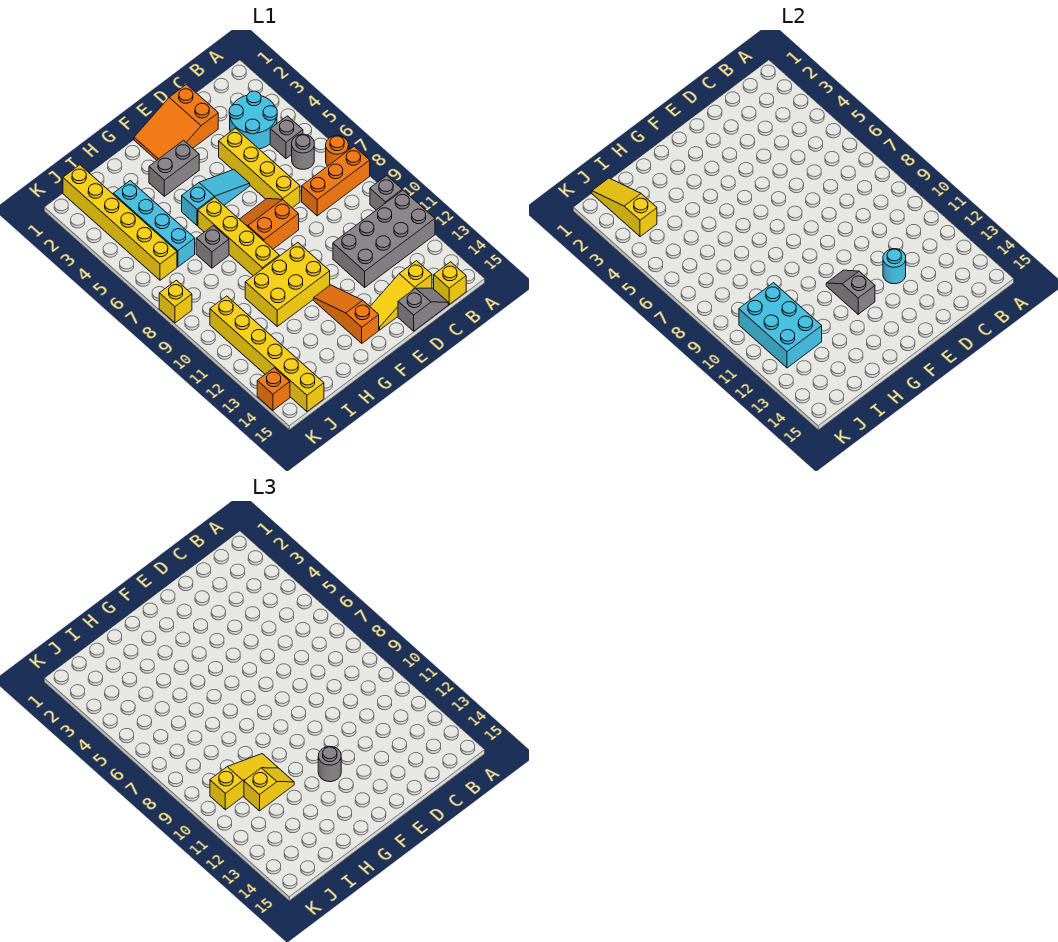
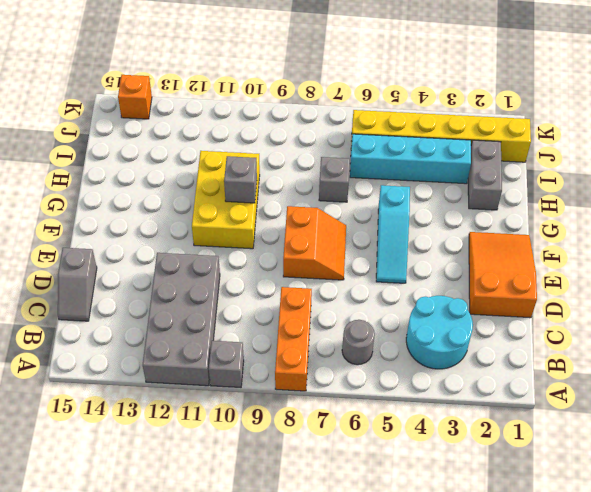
grey brick G10 level 2 -> grey brick B5 level 1
grey brick H2:I2 level 1 -> grey brick F3:G3 level 1
none -> orange round brick A7 level 1
none -> yellow brick B15 level 1
none -> yellow slope C14:E14 level 1 top C
none -> yellow brick D4:D7 level 1

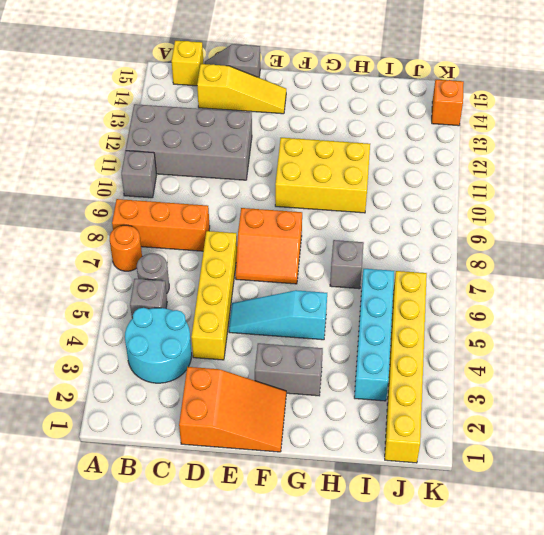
none -> orange slope F12:F14 level 1 top 14
none -> yellow brick G6:G9 level 1
none -> yellow brick J10:J15 level 1
none -> yellow brick K8 level 1

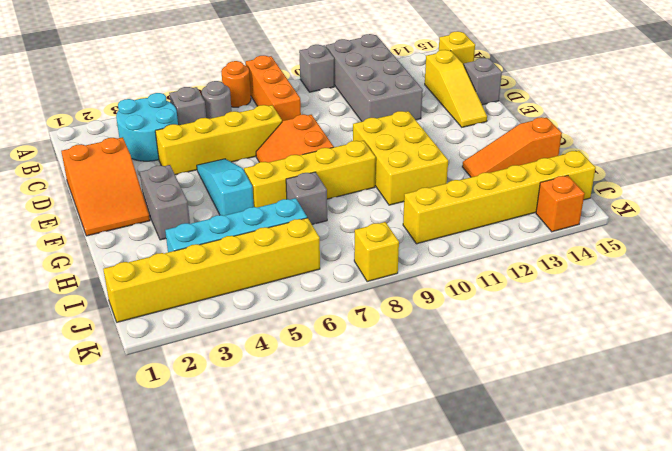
orange slope H13:H15 level 1 top 15 -> orange slope F12:F14 level 1 top 14
none -> cyan round brick D12 level 2
none -> grey slope F11:F12 level 2 top 12
none -> cyan brick I10:J12 level 2
none -> yellow slope J1:J3 level 2 top 3

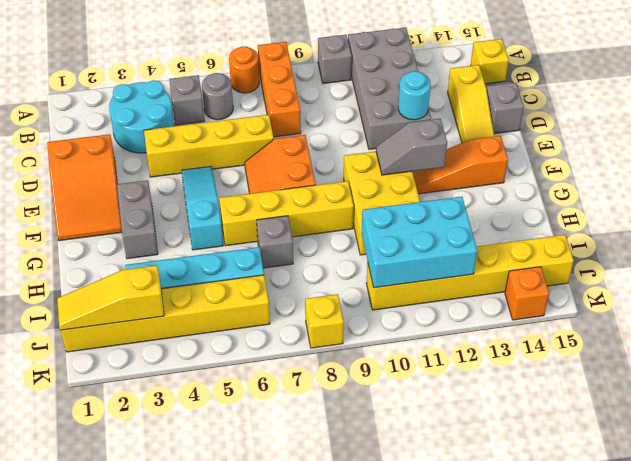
none -> grey round brick F12 level 3
none -> yellow slope H10:J10 level 3 top J
none -> yellow slope H11:I11 level 3 top I

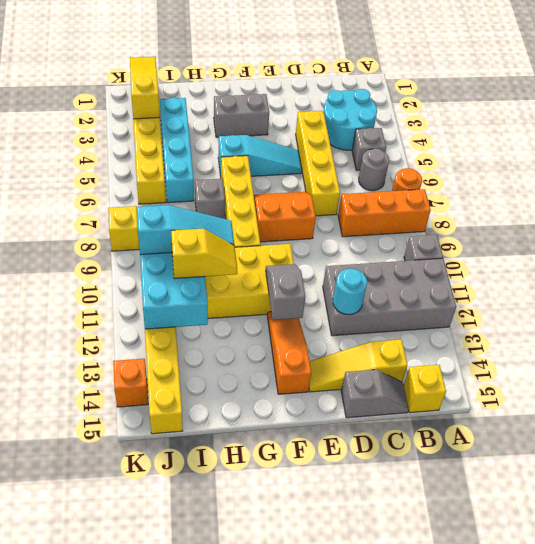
cyan slope H10:J10 level 3 top J -> yellow slope H10:J10 level 3 top J
none -> orange slope D1:F2 level 1 top D
none -> grey round brick F12 level 3

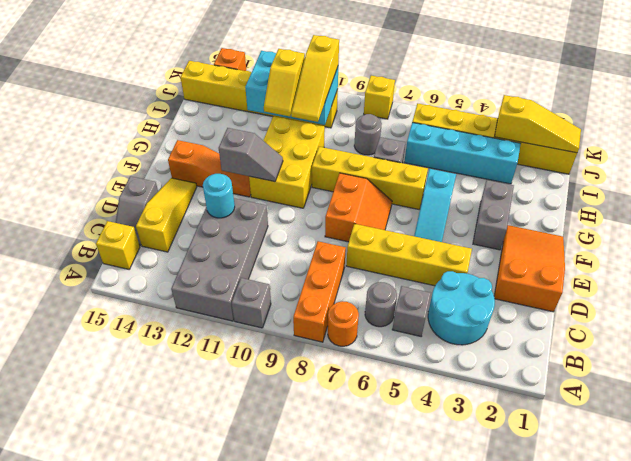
grey round brick I8 level 1 -> grey round brick F12 level 3

